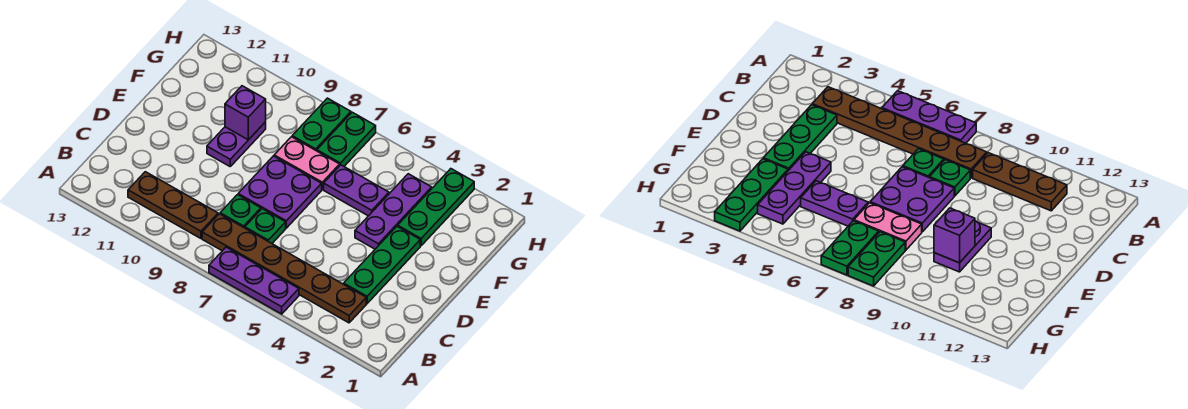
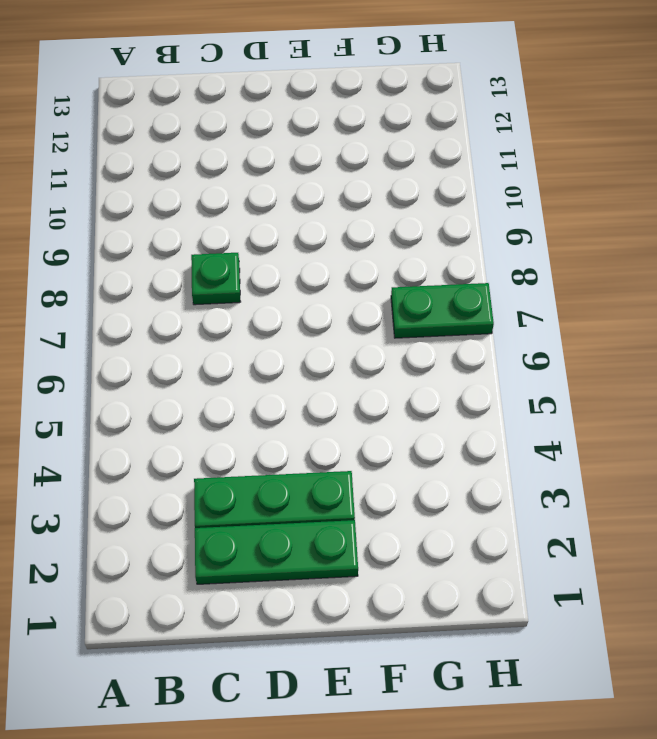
green plate C2:E2 level 1 -> green plate F3:H3 level 1
none -> purple plate A5:A7 level 1
none -> brown plate B3:B8 level 1
none -> brown plate B9:B11 level 1

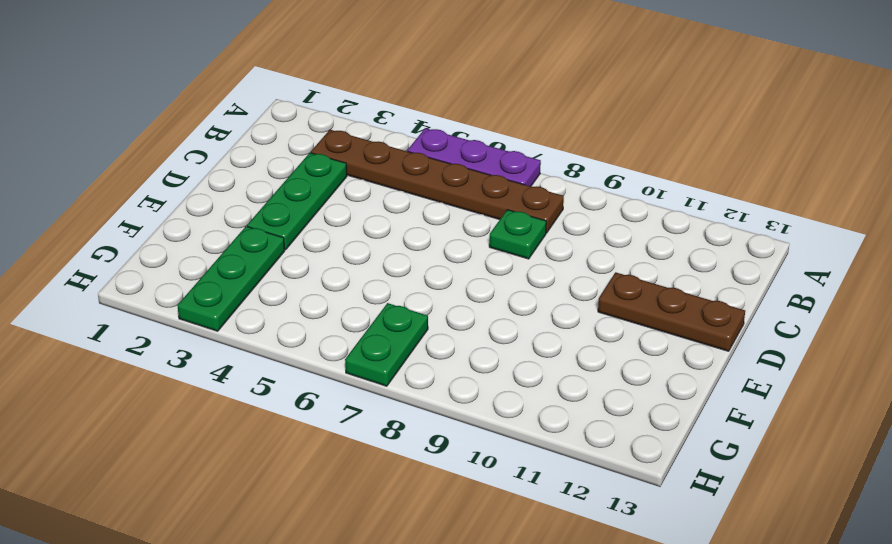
brown plate D11:D13 level 1 -> brown plate B9:B11 level 1
none -> green plate C7 level 1
none -> purple plate D7:E8 level 1
none -> purple plate E4:G4 level 1

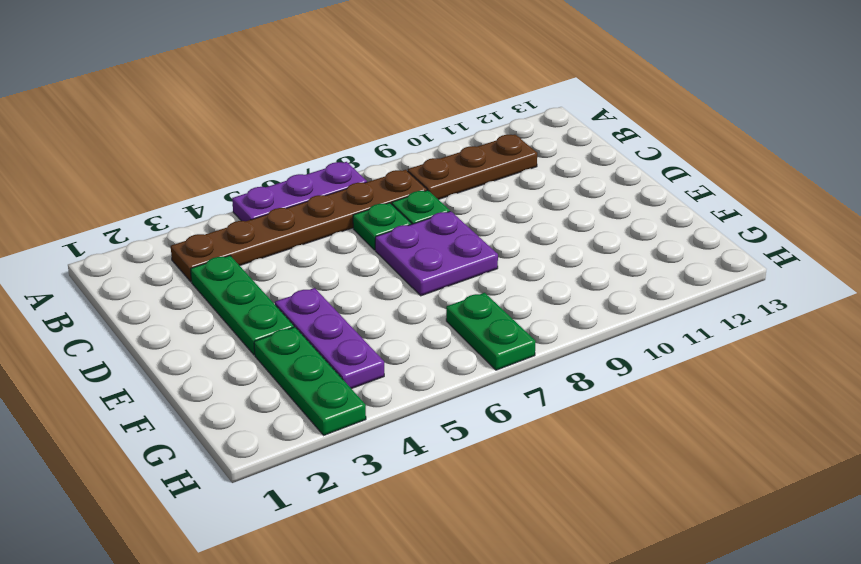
none -> purple plate E10:F10 level 1
none -> purple plate F5:F6 level 1
none -> pink plate F7:F8 level 1

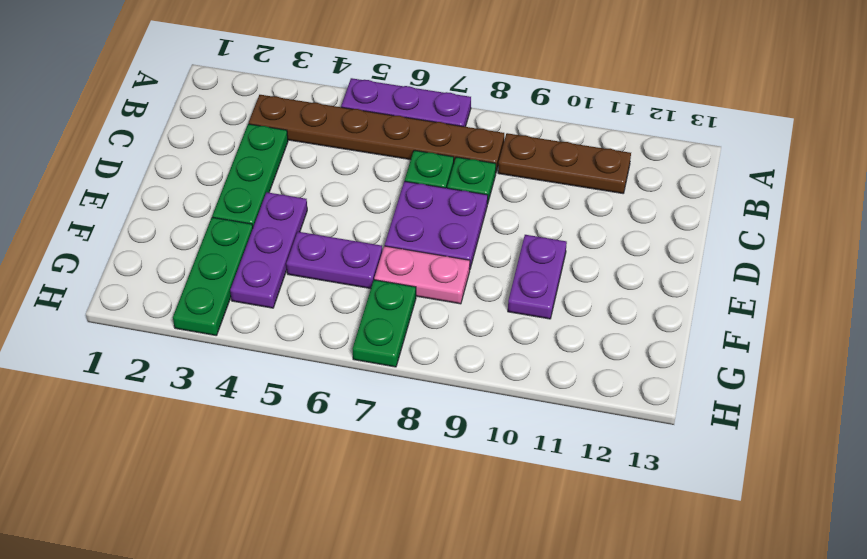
none -> green plate G8:H8 level 1
none -> purple brick F10 level 2

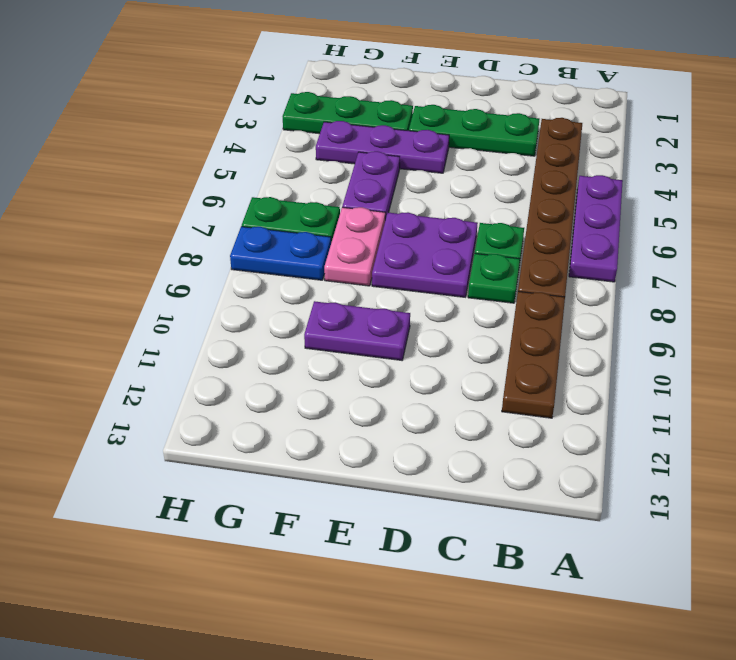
blue plate G8:H8 level 1 -> green plate G8:H8 level 1
none -> purple brick F10 level 2

